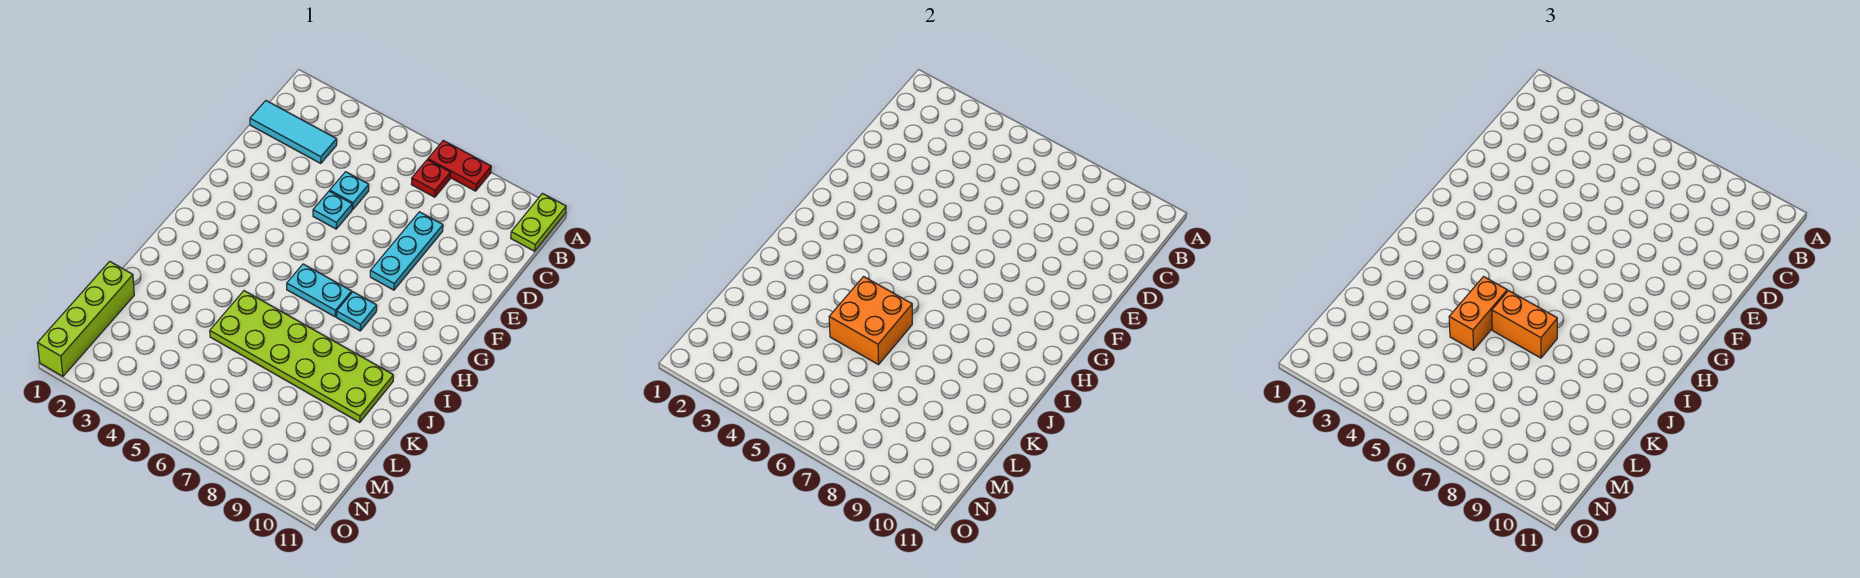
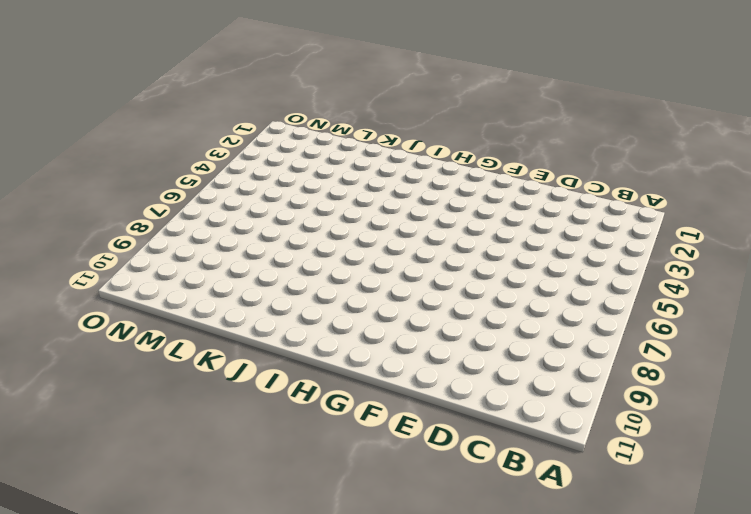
none -> red plate A7:A8 level 1
none -> lime plate A11:B11 level 1
none -> red plate B7 level 1

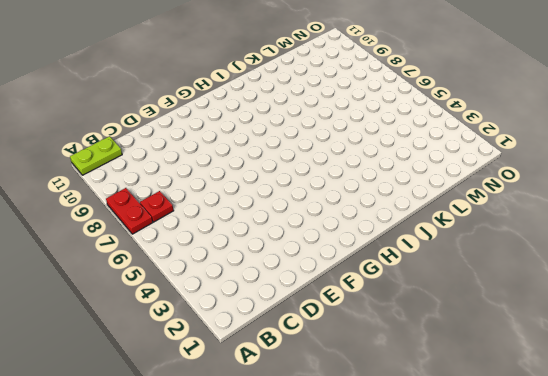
none -> cyan tile C1:C3 level 1
none -> cyan plate D5 level 1
none -> cyan plate D8:F8 level 1

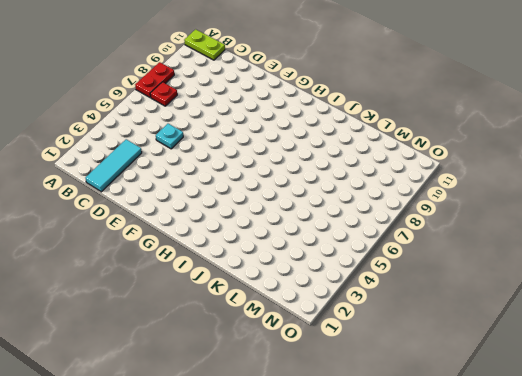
none -> cyan plate D8:F8 level 1
none -> cyan plate E5 level 1
none -> cyan plate H6:H7 level 1

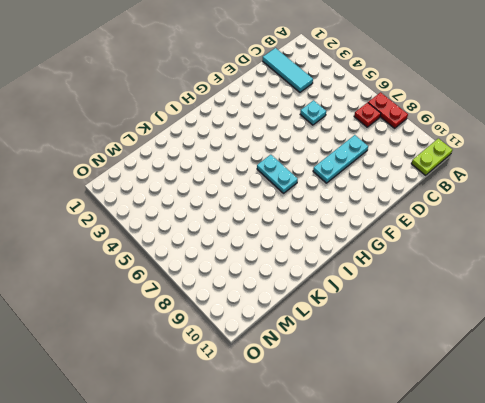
none -> cyan plate E5 level 1
none -> cyan plate H8 level 1
none -> lime plate J5:K10 level 1

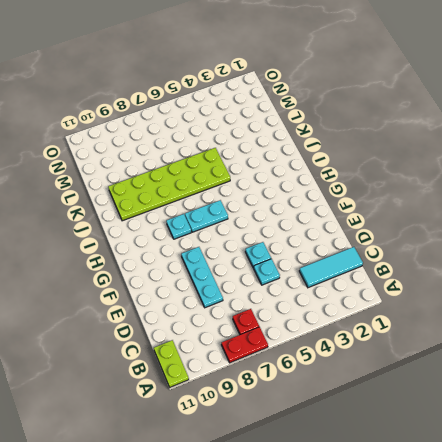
none -> lime brick L1:O1 level 1
none -> orange brick J5:K6 level 2
none -> orange brick J5:K5 level 3

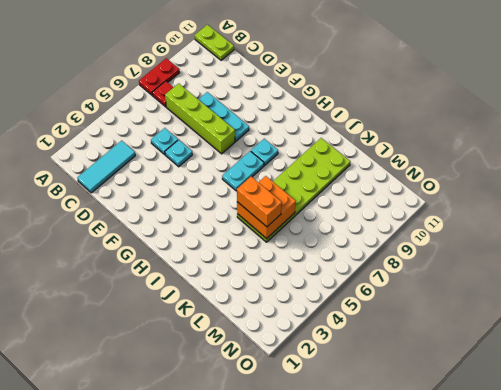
lime brick C7:F7 level 1 -> lime brick L1:O1 level 1
none -> orange brick J6:J7 level 3

